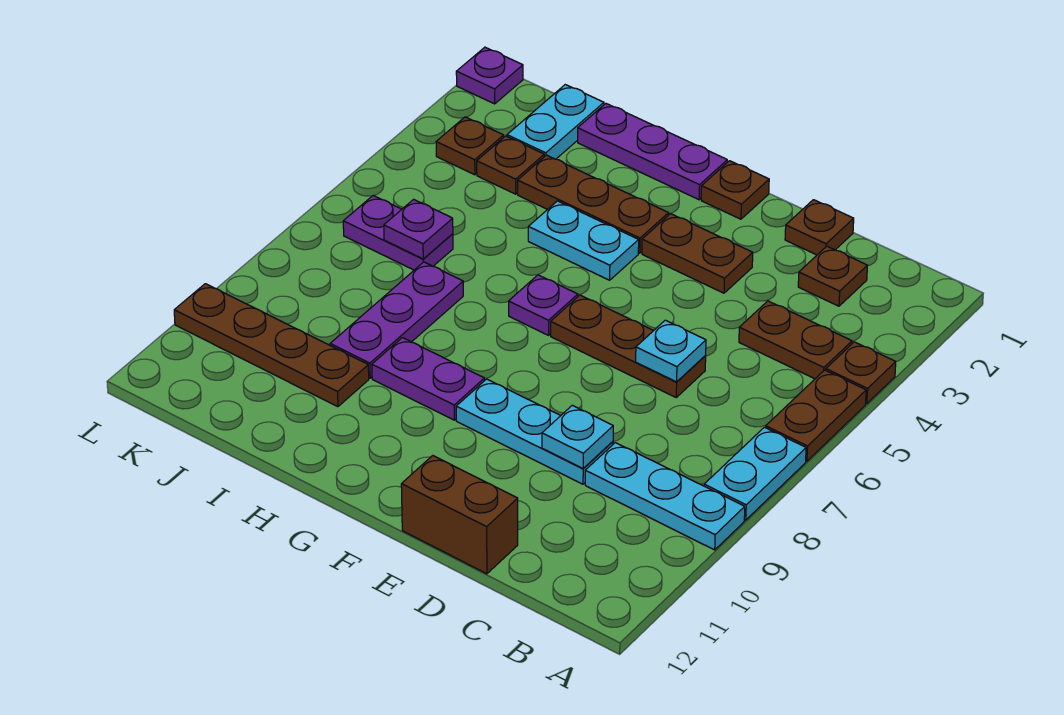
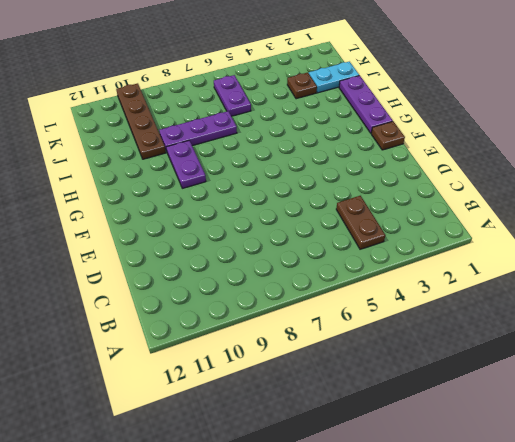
none -> brown plate A4 level 1
none -> brown plate A5:A6 level 1
none -> cyan plate A7:A8 level 1

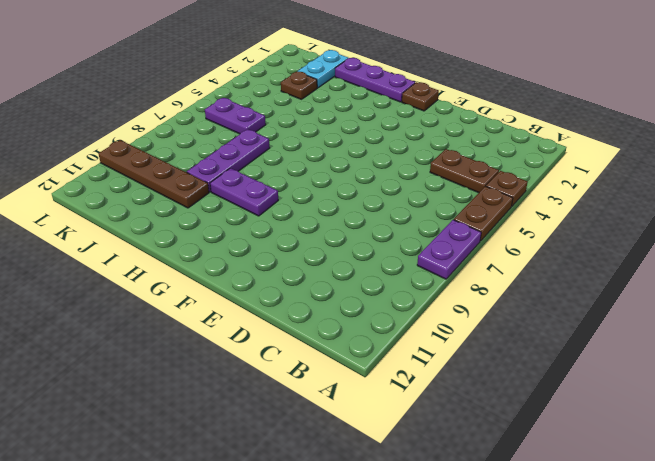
purple plate A7:A8 level 1 -> cyan plate A7:A8 level 1
none -> cyan plate A9:C9 level 1
none -> brown plate C2 level 1
none -> brown plate D1 level 1

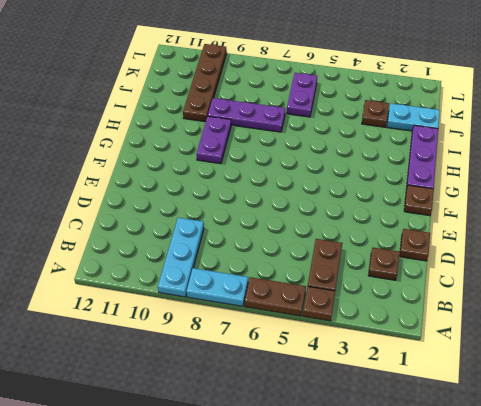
none -> brown plate D6:F6 level 1
none -> cyan plate D9:F9 level 1
none -> brown brick D12:E12 level 1

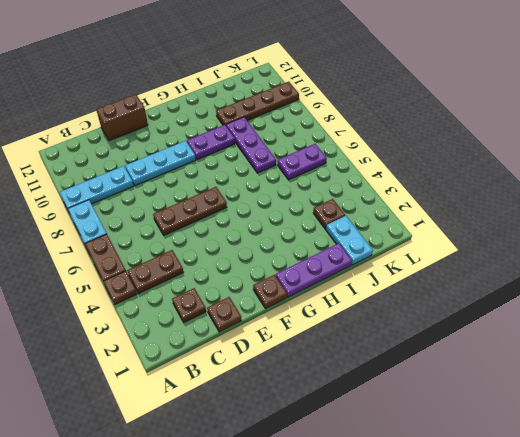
none -> brown plate E3:F3 level 1
none -> brown plate G3:I3 level 1
none -> cyan plate G4:H4 level 1

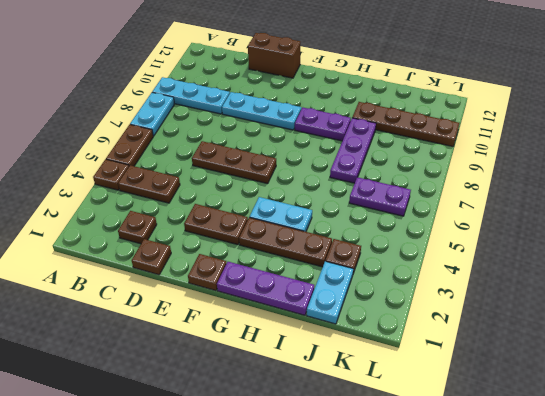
none -> purple plate G6 level 1
none -> brown plate K3 level 1
none -> purple plate L1 level 1

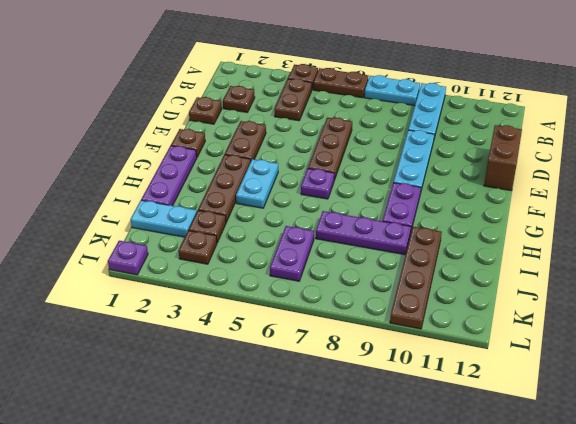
none -> cyan plate D6 level 2
none -> cyan plate D9 level 2
none -> purple plate J6 level 2

